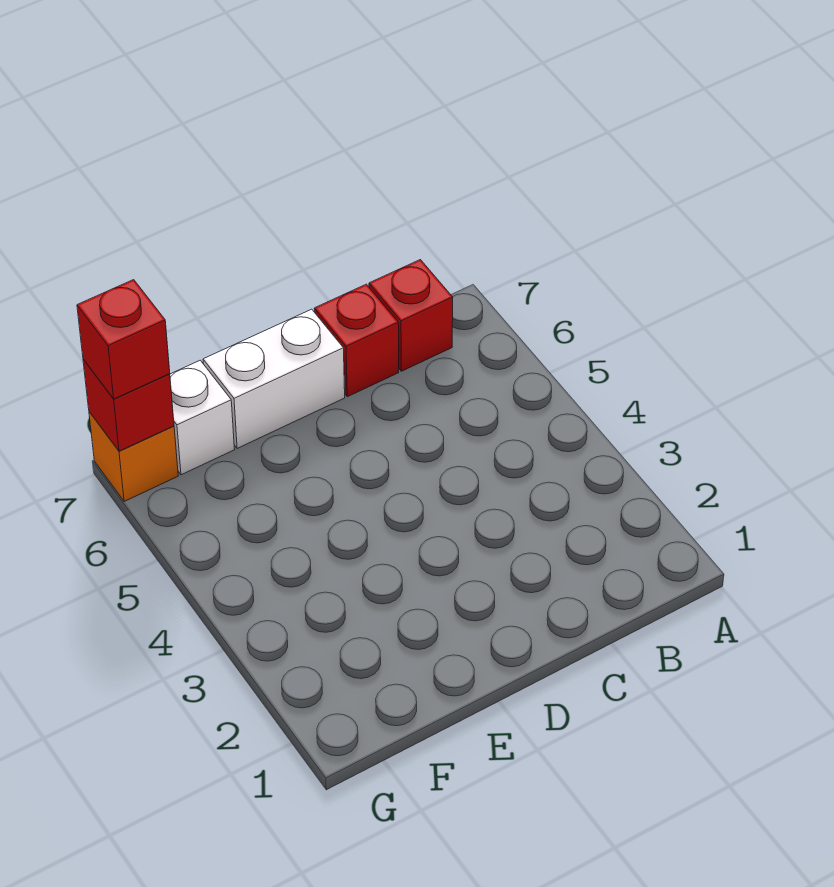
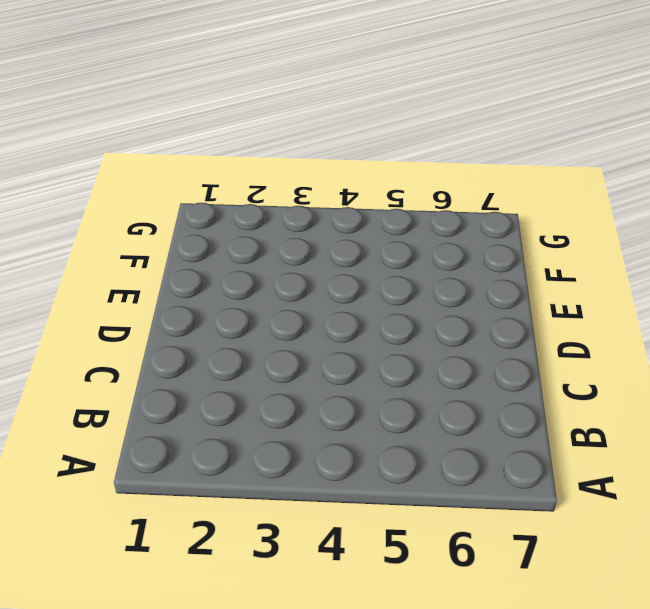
none -> red brick B7 level 1
none -> red brick C7 level 1

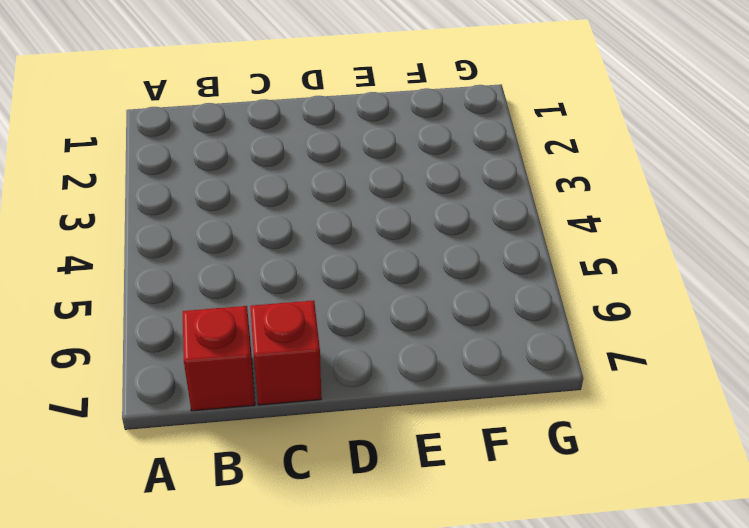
none -> white brick D7:E7 level 1
none -> white brick F7 level 1

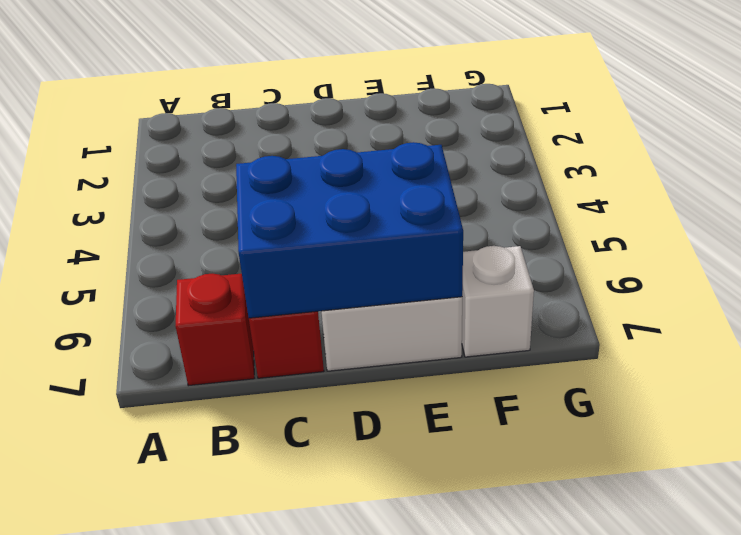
blue brick C6:E7 level 2 -> none
none -> orange brick G7 level 1
none -> red brick G7 level 2

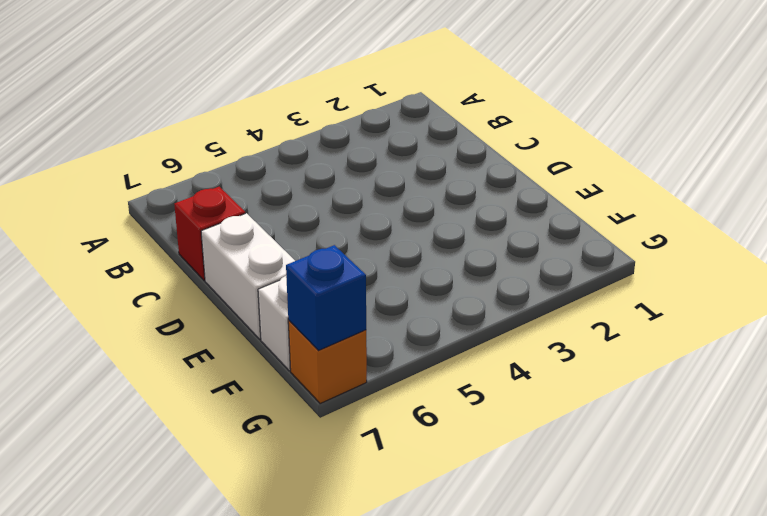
blue brick G7 level 2 -> red brick G7 level 2
none -> red brick B7 level 1
none -> red brick G7 level 3

